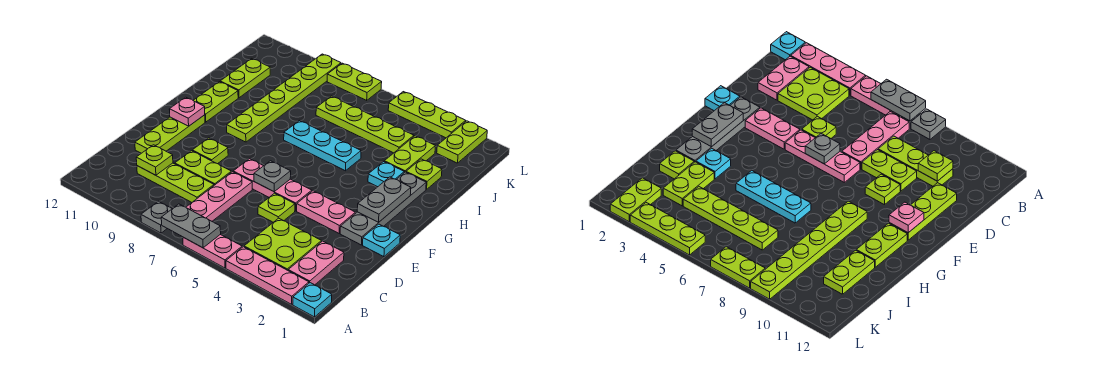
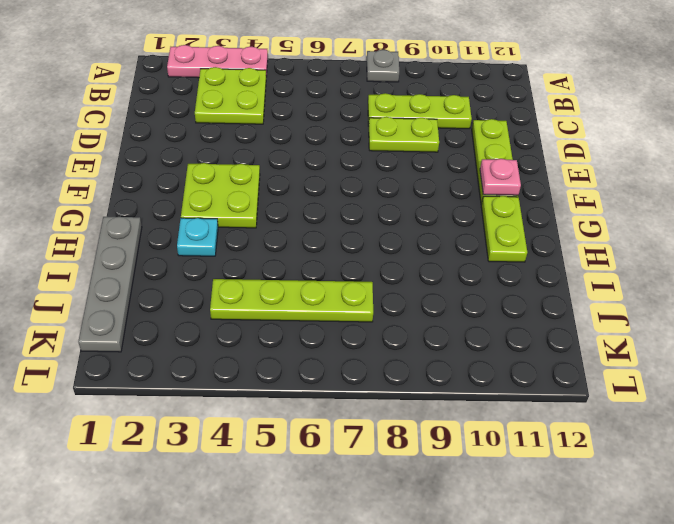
lime plate F3:G4 level 1 -> none
grey plate H1:K1 level 1 -> grey plate E2:H2 level 1
none -> cyan plate A1 level 1
none -> pink plate A5:A6 level 1
none -> pink plate B2:C2 level 1
none -> pink plate B7:D7 level 1

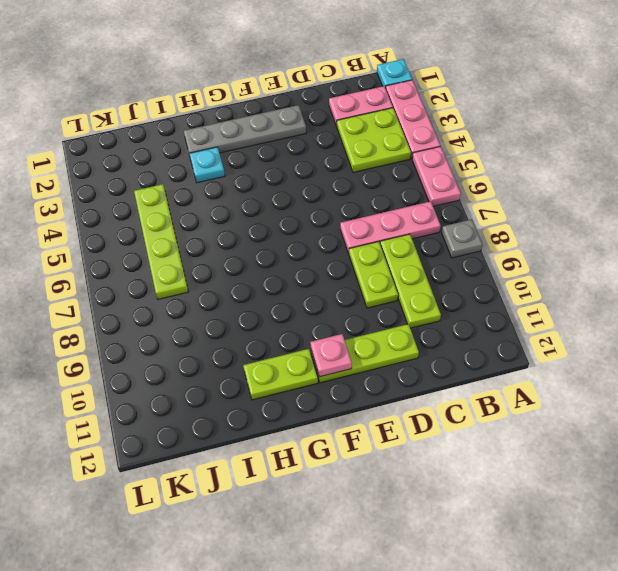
none -> lime plate D5 level 1
none -> cyan plate E1 level 1
none -> pink plate E3:E4 level 1
none -> pink plate E5:E7 level 1

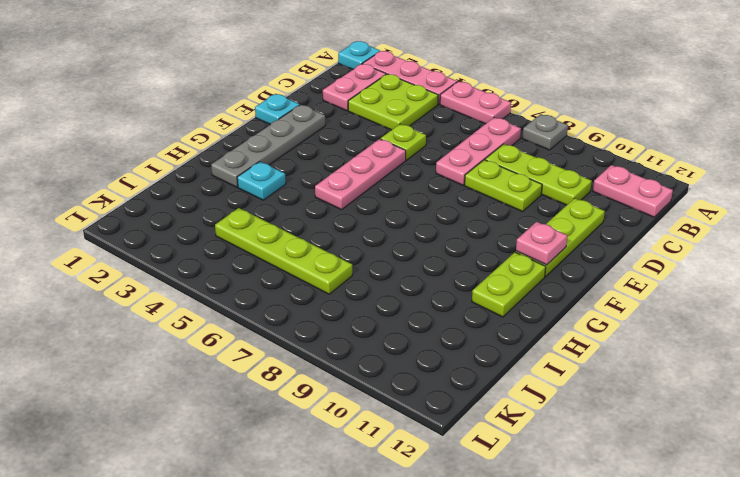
pink plate B11:B12 level 1 -> pink plate E3:E4 level 1
pink plate E5:G5 level 1 -> pink plate E5:E7 level 1
none -> lime plate E9 level 1
none -> lime plate G9:L9 level 1
none -> cyan plate H5:H7 level 1
none -> lime plate I2 level 1

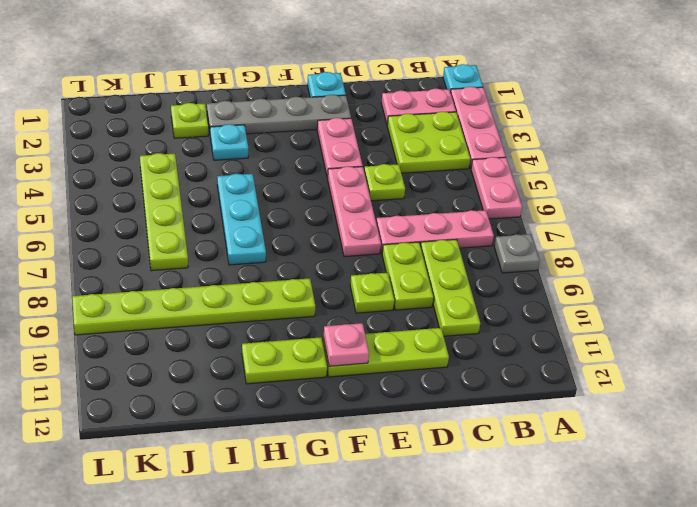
none -> lime plate I3:J3 level 1
none -> lime plate I11:J11 level 1
none -> lime plate K2:L2 level 1
none -> lime plate L3:L5 level 1

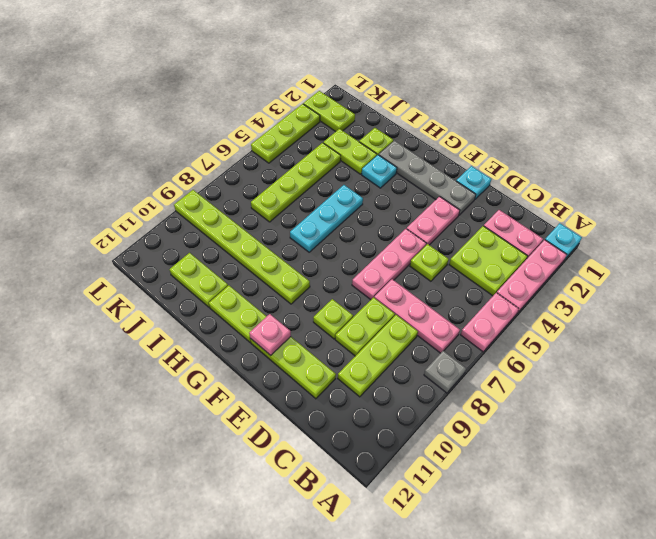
none -> lime plate L7:L8 level 1
none -> grey plate A6:A7 level 2
none -> lime plate C10 level 2
none -> grey plate E6 level 2

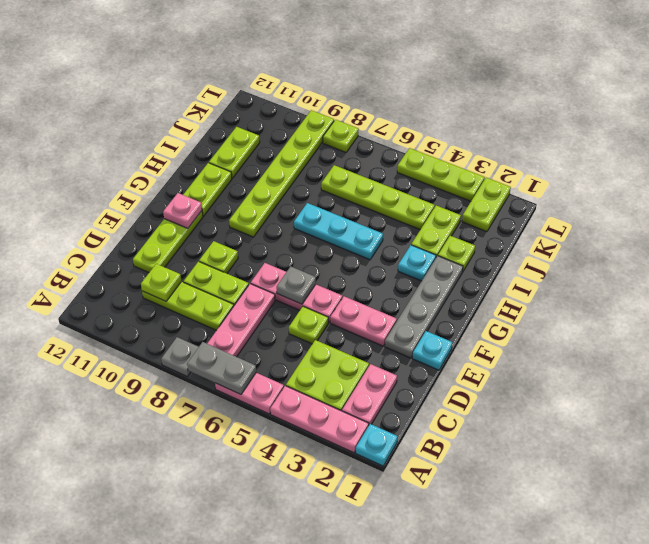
lime plate L8 level 1 -> lime plate L7:L8 level 1
none -> grey plate F2:G2 level 2

